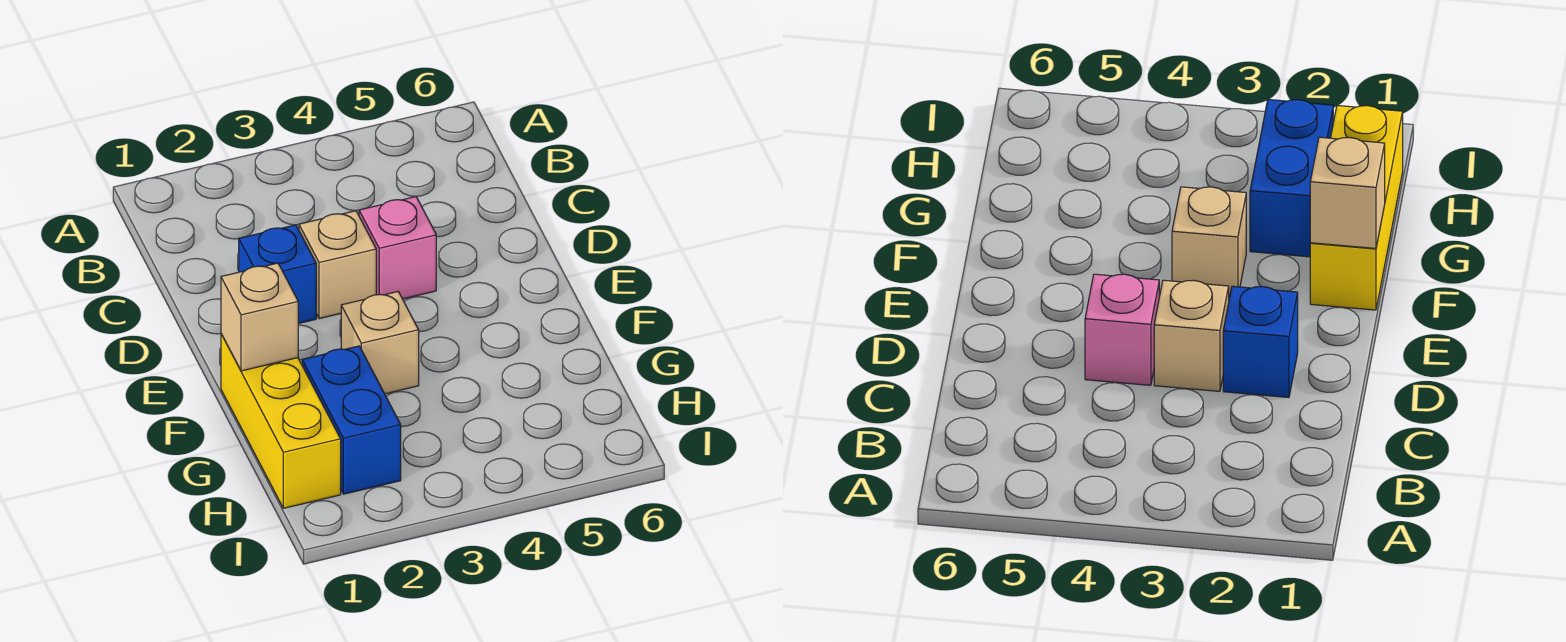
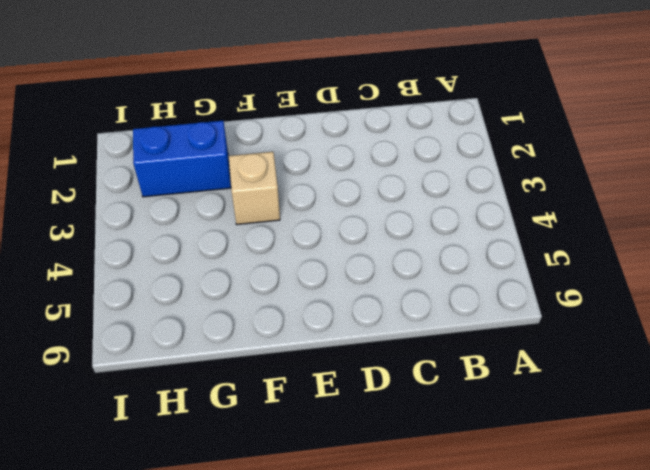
none -> blue brick D2 level 1
none -> tan brick D3 level 1

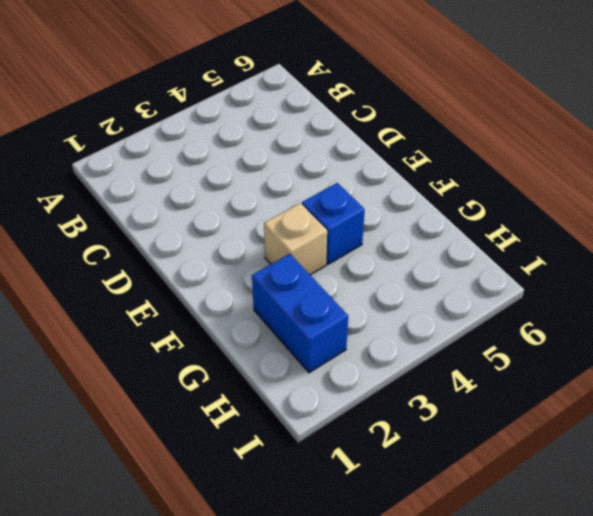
blue brick F4 level 1 -> blue brick D2 level 1
none -> tan brick D3 level 1
none -> pink brick D4 level 1

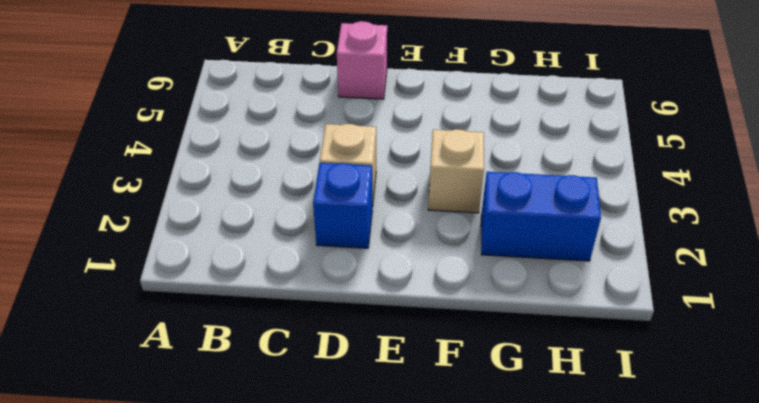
pink brick D6 level 1 -> pink brick D4 level 1
none -> yellow brick F1:H1 level 1
none -> tan brick F1 level 2

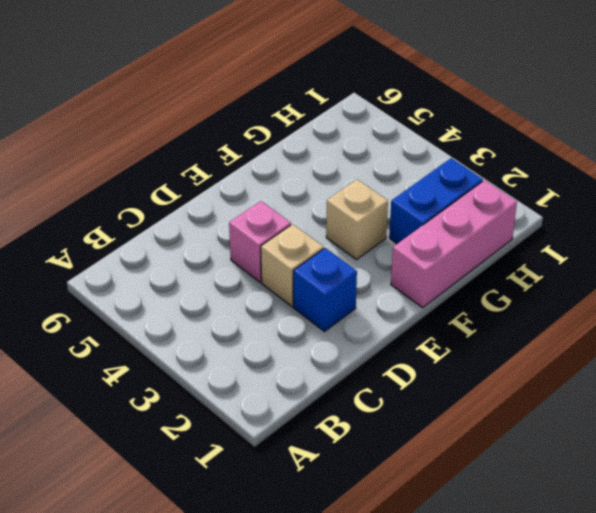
pink brick F1:H1 level 1 -> yellow brick F1:H1 level 1
none -> tan brick F1 level 2

